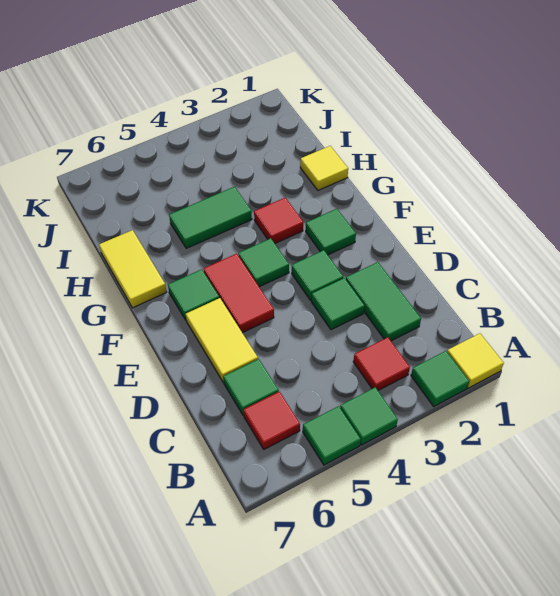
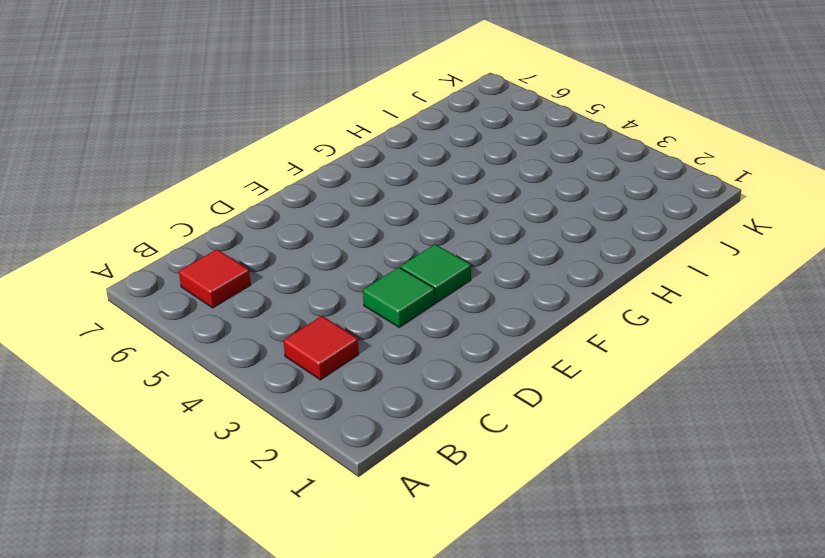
none -> yellow tile A1 level 1
none -> green tile A2 level 1
none -> green tile A4 level 1

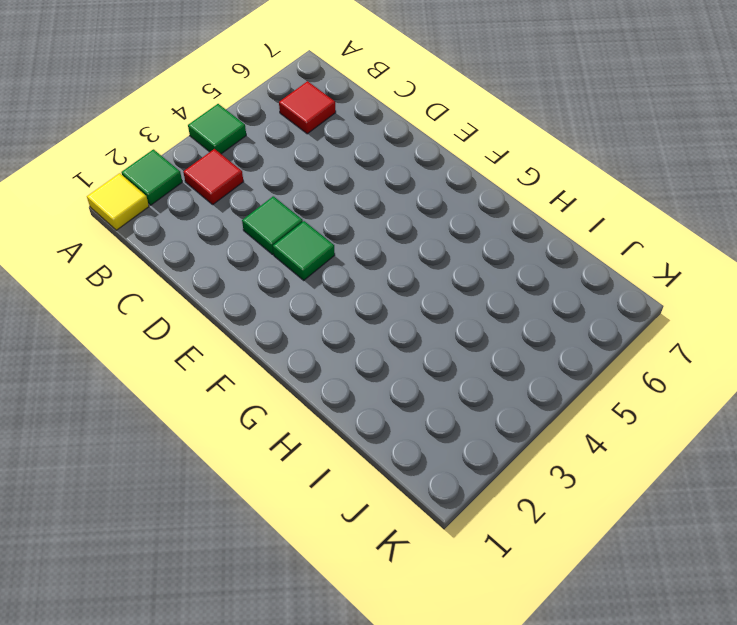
none -> green tile A5 level 1
none -> green tile C2:D2 level 1
none -> green tile C6 level 1

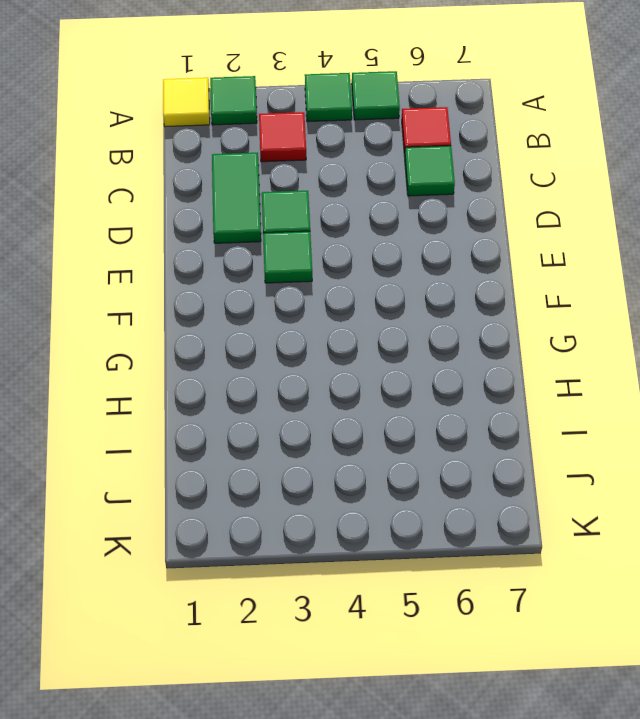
none -> yellow tile D6:E6 level 1
none -> red tile E5:F5 level 1
none -> green tile F2 level 1

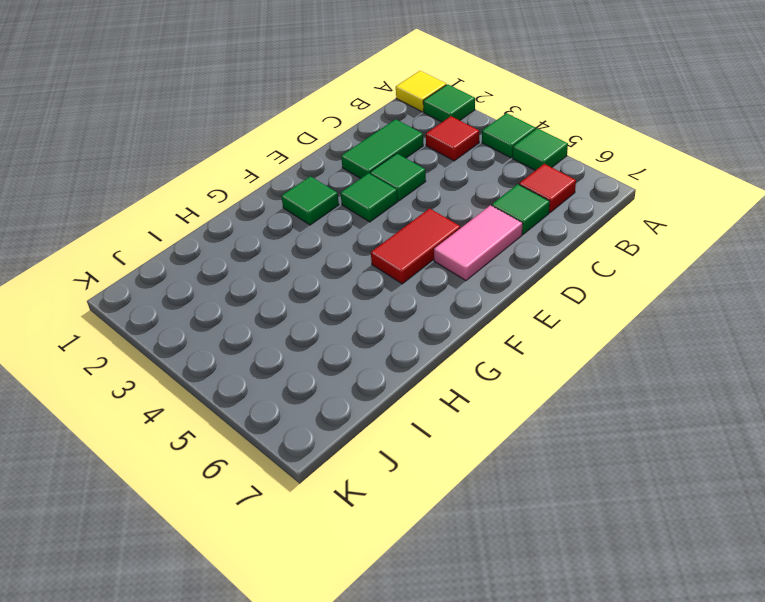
pink tile D6:E6 level 1 -> yellow tile D6:E6 level 1
none -> green tile F4 level 1
none -> green tile F6 level 1
none -> red tile G3 level 1

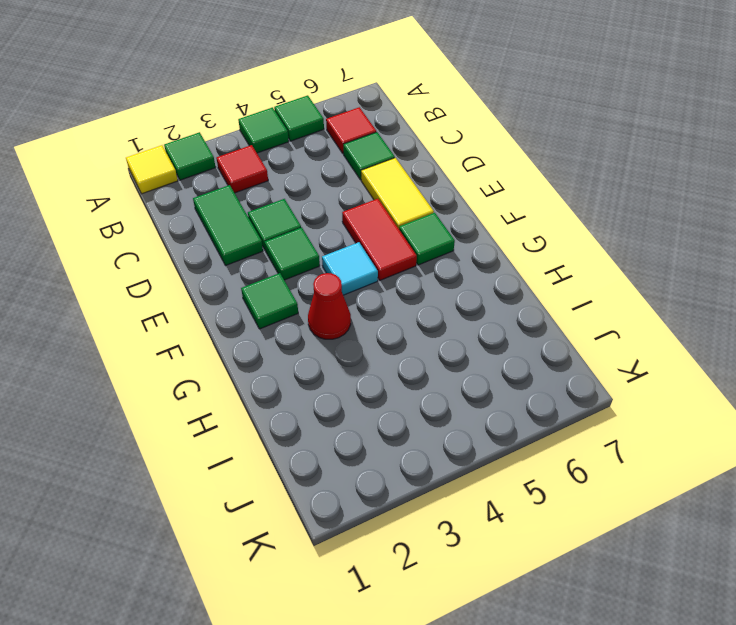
cyan tile F4 level 1 -> green tile F4 level 1
red cone G3 level 1 -> red tile G3 level 1
none -> yellow tile G7:H7 level 1
none -> yellow tile H1 level 1
none -> green tile H4:H5 level 1

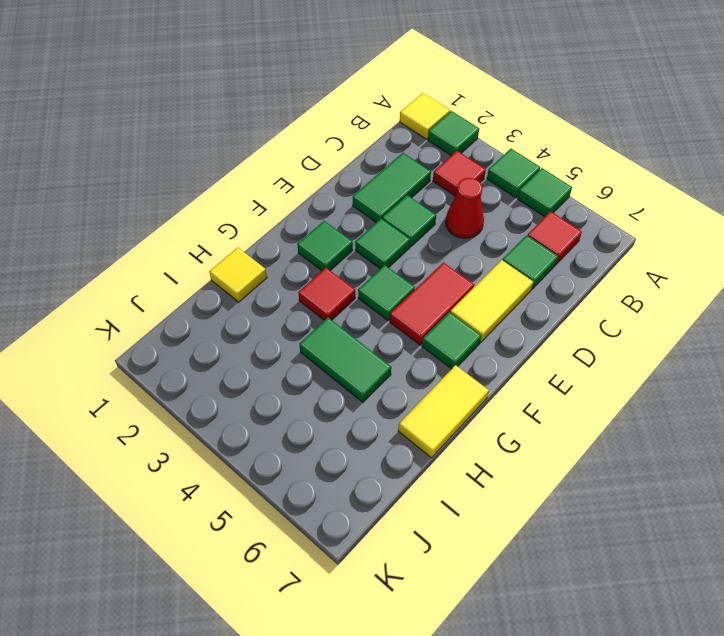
red cone C4 level 1 -> none

